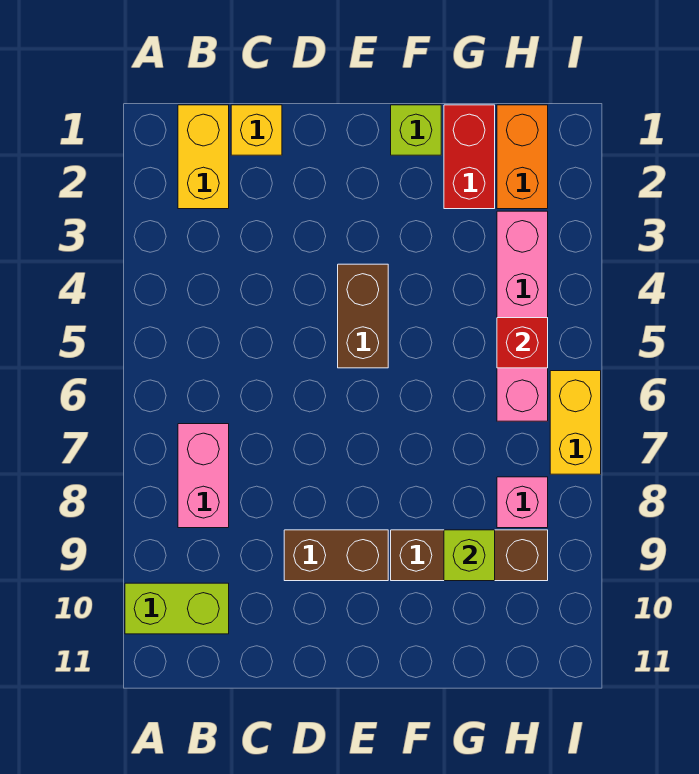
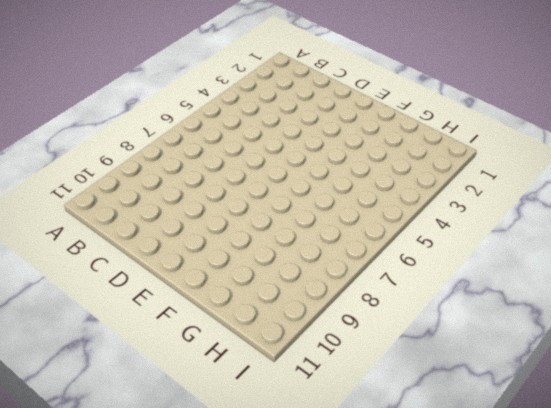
none -> lime brick A10:B10 level 1
none -> yellow brick B1:B2 level 1
none -> pink brick B7:B8 level 1

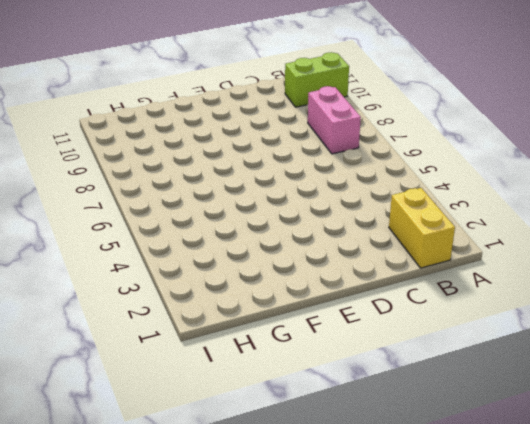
none -> yellow brick C1 level 1
none -> brown brick D9:E9 level 1
none -> brown brick E4:E5 level 1

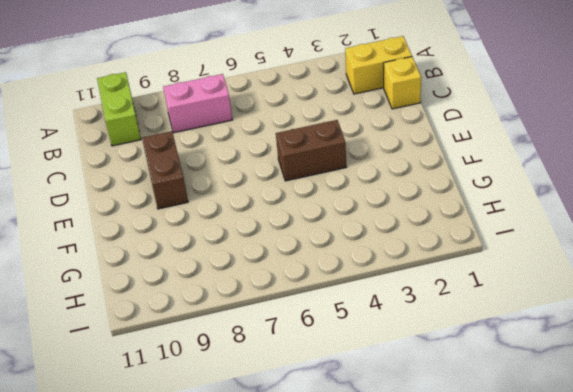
none -> lime brick F1 level 1
none -> brown brick F9:H9 level 1
none -> red brick G1:G2 level 1

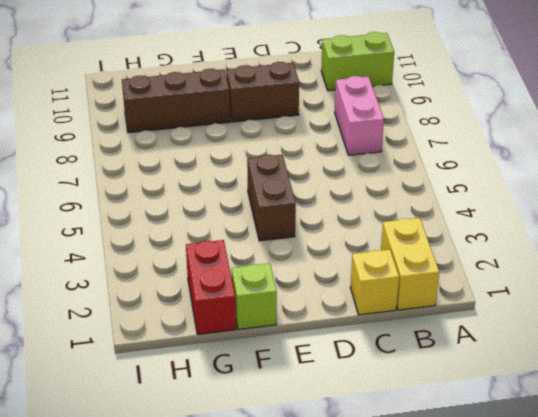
none -> orange brick H1:H2 level 1
none -> pink brick H3:H6 level 1
none -> pink brick H8 level 1

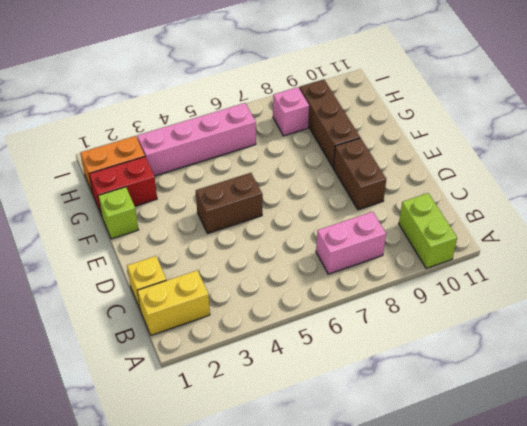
none -> yellow brick I6:I7 level 1
none -> lime brick G9 level 2
none -> red brick H5 level 2

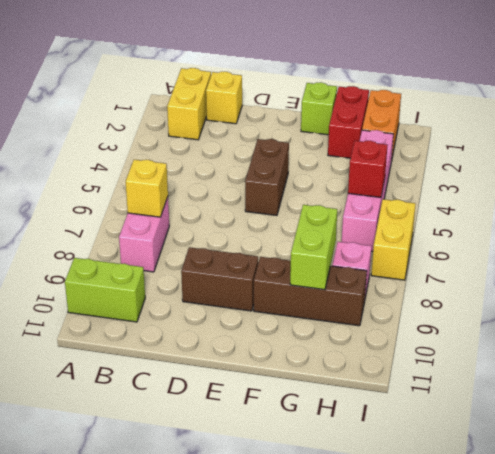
yellow brick B7 level 2 -> none
lime brick G8:G9 level 2 -> lime brick G9 level 2

